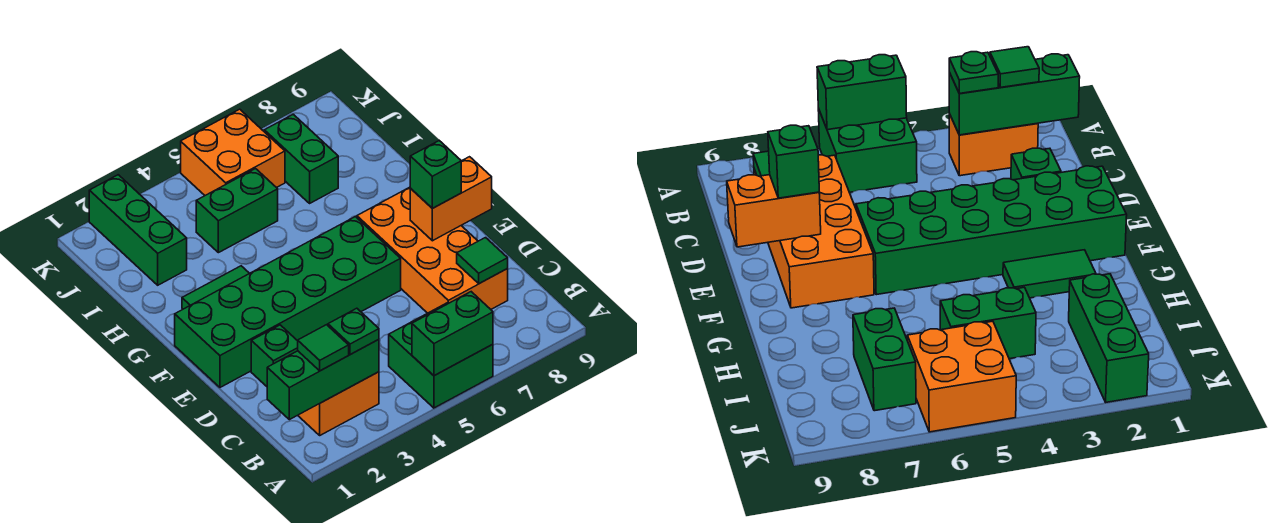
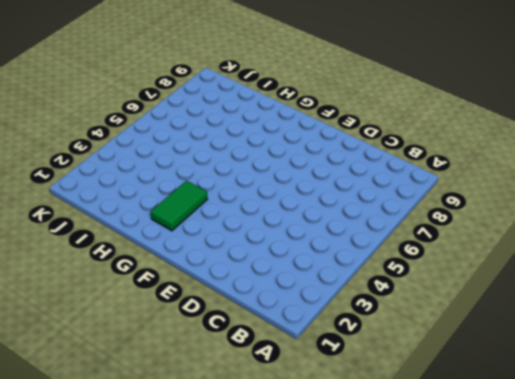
none -> green brick A5:B6 level 1
none -> orange brick B2:B3 level 1
none -> orange brick C7:F8 level 1

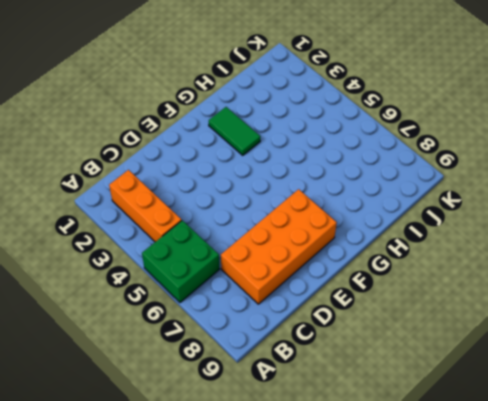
orange brick B2:B4 level 1 -> orange brick B2:B3 level 1
none -> green brick D2 level 1
none -> green brick E1:F6 level 1
none -> green brick I2:K2 level 1

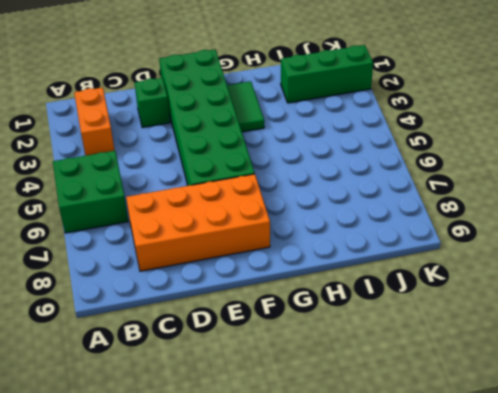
none -> green brick I4:I5 level 1
none -> green brick I7:J7 level 1
none -> orange brick J5:K6 level 1

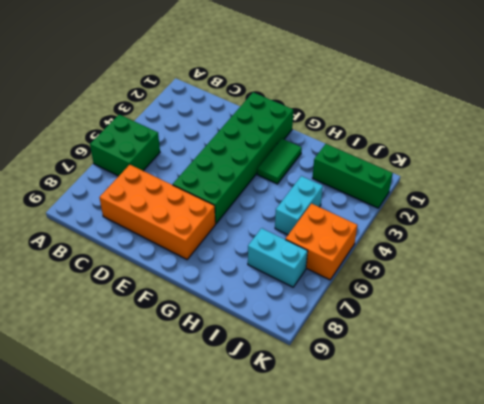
cyan brick I4:I5 level 1 -> green brick I4:I5 level 1
cyan brick I7:J7 level 1 -> green brick I7:J7 level 1
none -> orange brick B2:B3 level 1
none -> green brick D2 level 1
none -> green brick A5:A6 level 2

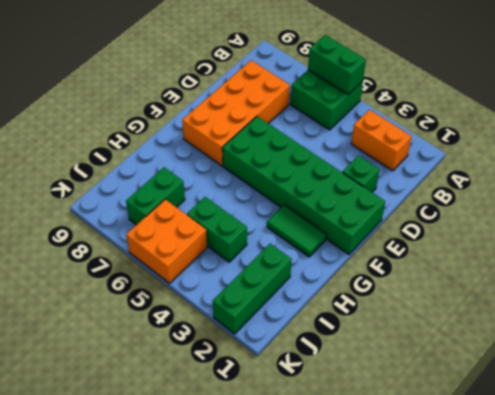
none -> green brick B1:B3 level 2
none -> green tile C8 level 2
none -> orange brick E8:E9 level 2

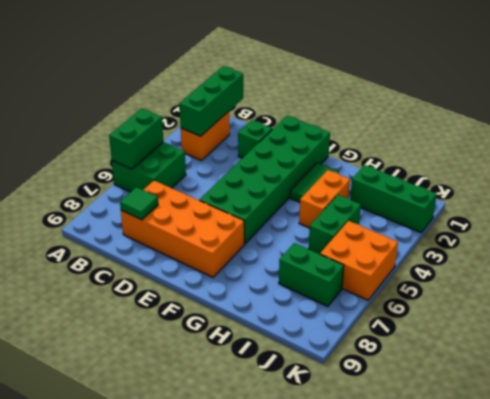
orange brick H3:H4 level 1 -> orange brick E8:E9 level 2
none -> green tile B2 level 3
none -> green plate B3 level 3
none -> green brick E8 level 3

